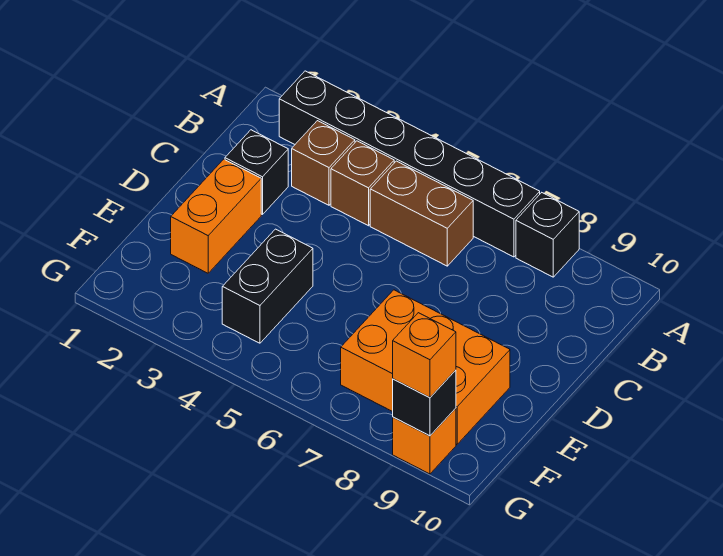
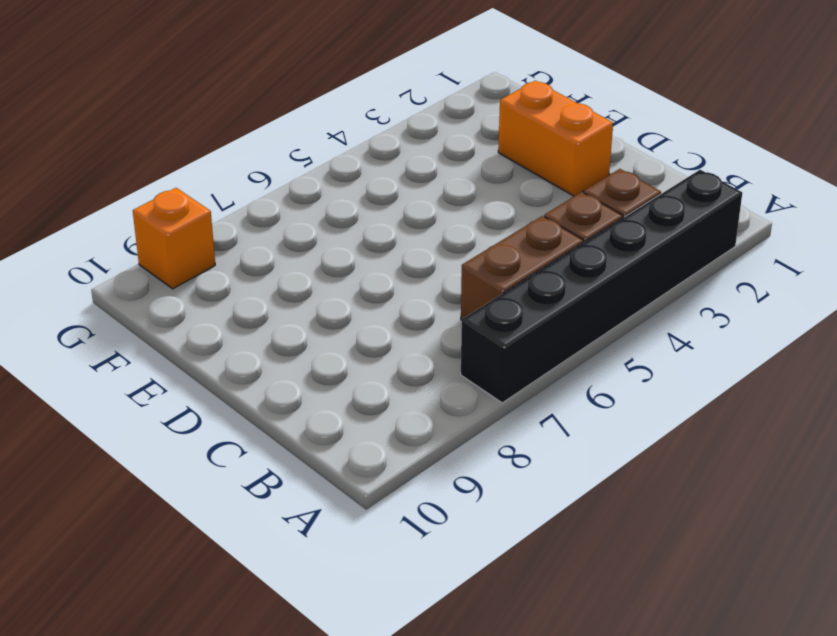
none -> black brick A8 level 1
none -> black brick C2 level 1
none -> black brick E4:F4 level 1

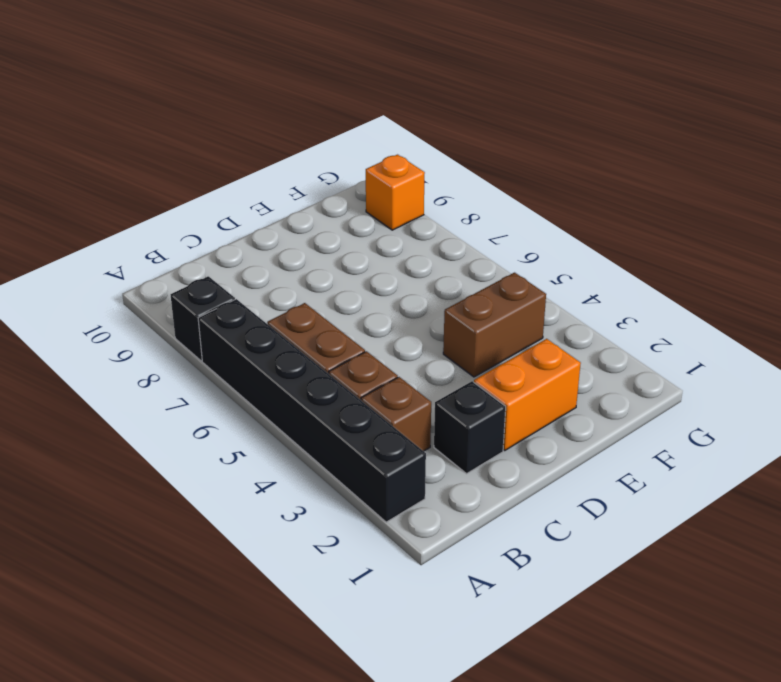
brown brick E4:F4 level 1 -> black brick E4:F4 level 1
none -> orange brick E7:F9 level 1
none -> black brick G9 level 2
none -> orange brick G9 level 3

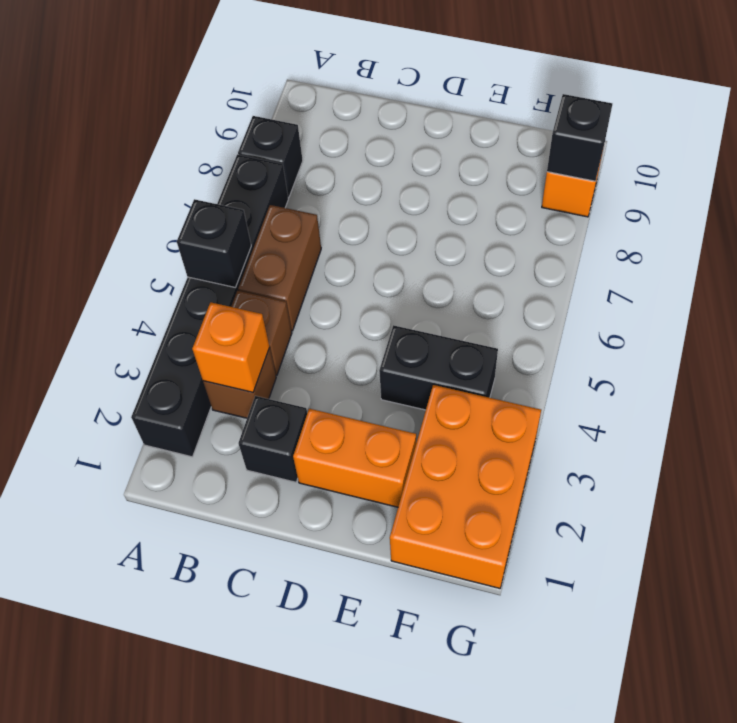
black brick A5 level 2 -> none
orange brick B3 level 2 -> orange brick G9 level 3
orange brick F1:G3 level 1 -> orange brick E7:F9 level 1

